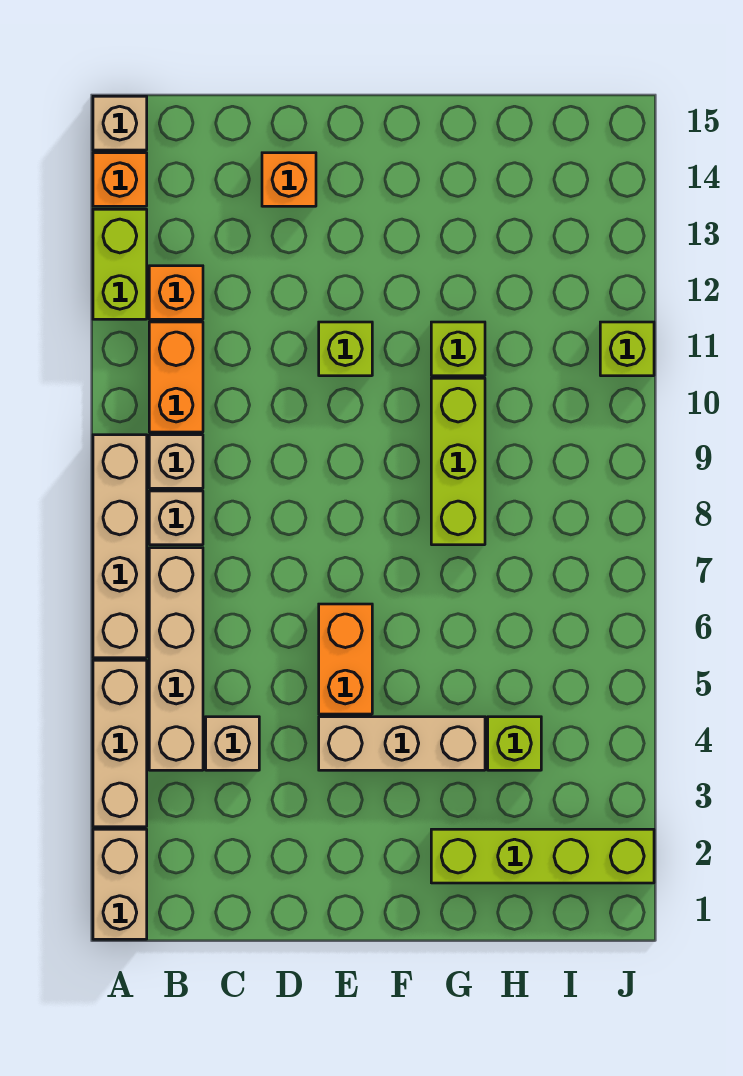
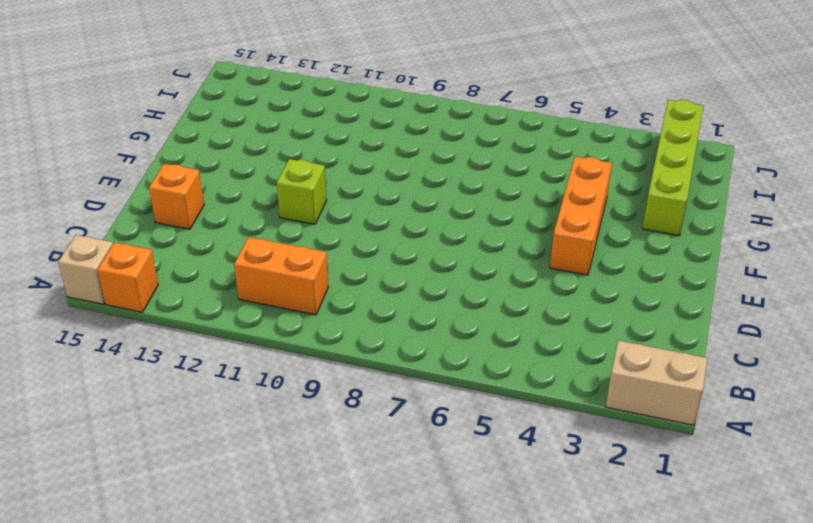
orange brick E4:G4 level 1 -> tan brick E4:G4 level 1
none -> tan brick A3:A5 level 1
none -> tan brick A6:A9 level 1
none -> lime brick A12:A13 level 1

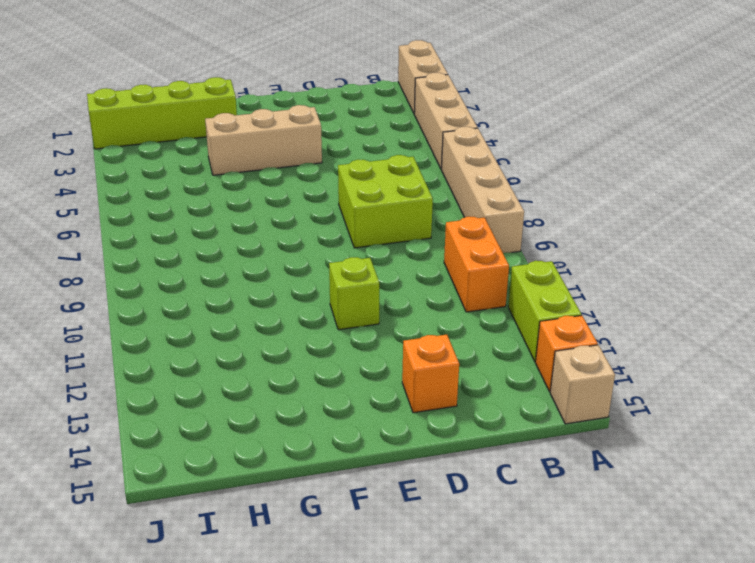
lime brick C7:D8 level 1 -> none
none -> tan brick B4:B7 level 1
none -> tan brick B8 level 1
none -> tan brick B9 level 1

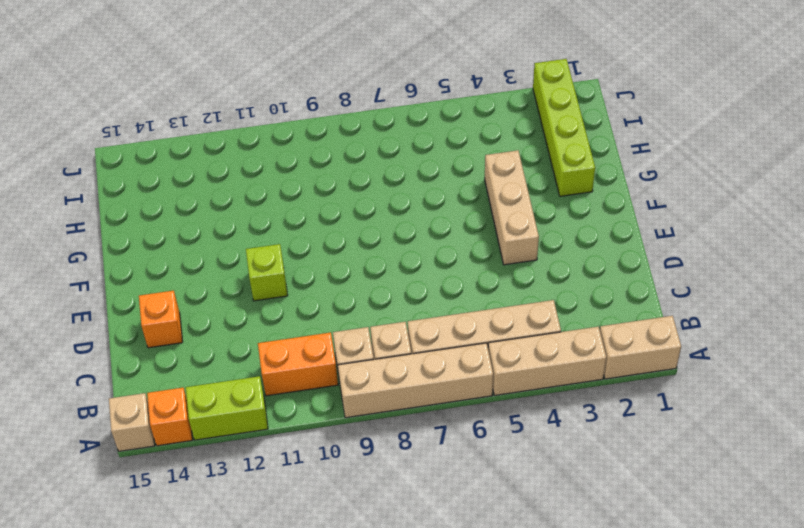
none -> orange brick B12 level 1
none -> tan brick C4 level 1
none -> orange brick E5:E6 level 1

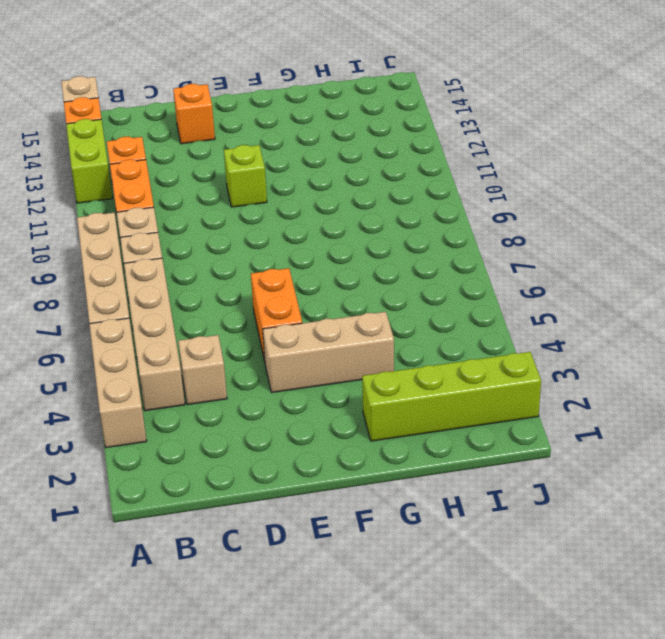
none -> tan brick A1:A2 level 1
none -> lime brick G8:G10 level 1
none -> lime brick G11 level 1

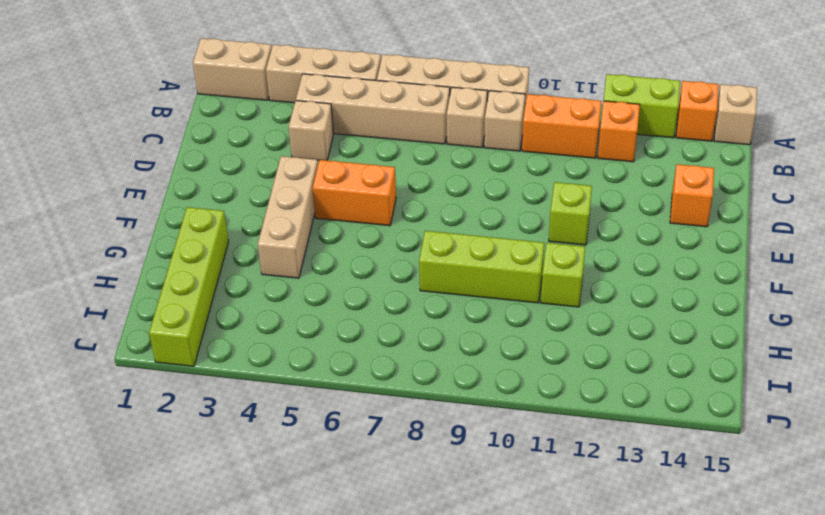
none -> lime brick H4 level 1
none -> lime brick J11 level 1

